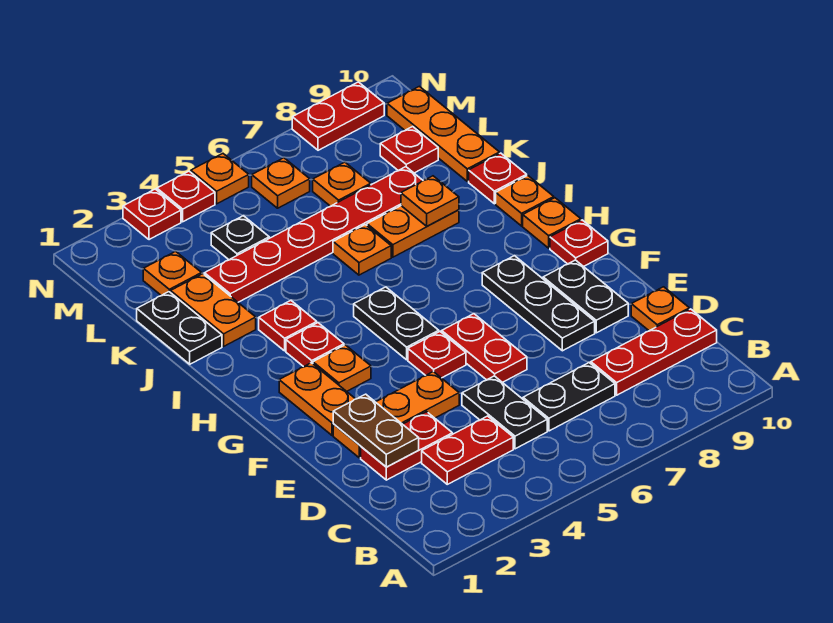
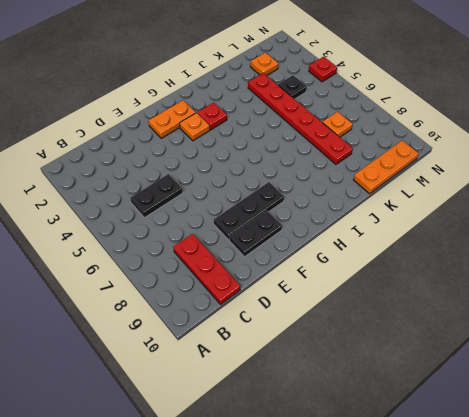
none -> red plate C3:C4 level 1
none -> black plate C6:C7 level 1
none -> red plate D2:D3 level 1
none -> orange plate D10 level 1

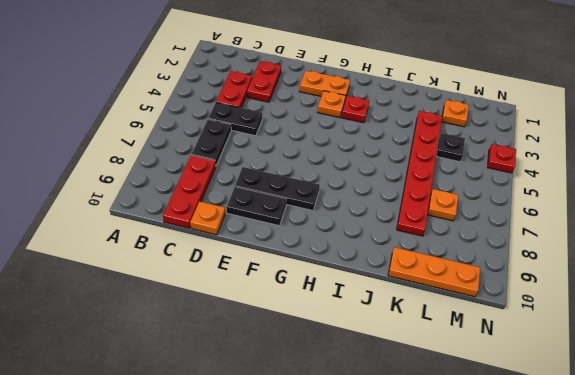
none -> orange plate E2:E4 level 1
none -> red plate E6:F6 level 1
none -> red plate F5 level 1
none -> black plate G5:H5 level 1

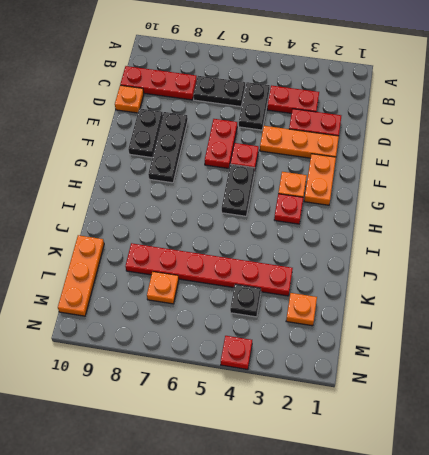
none -> red plate G10 level 1
none -> orange plate H10 level 1
none -> red plate I3 level 1
none -> orange plate I10 level 1

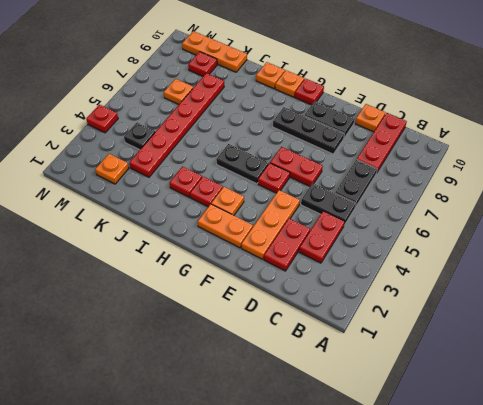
none -> black plate J1:K1 level 1
none -> orange plate J2:K2 level 1
none -> orange plate J6 level 1
none -> orange plate J7:J8 level 1

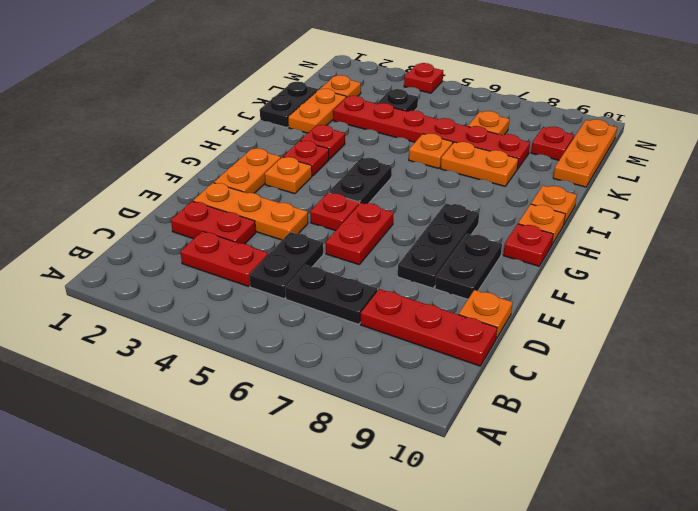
none -> red plate J10 level 1
none -> orange plate M6 level 1
none -> red plate N3 level 1
none -> orange plate N5 level 1

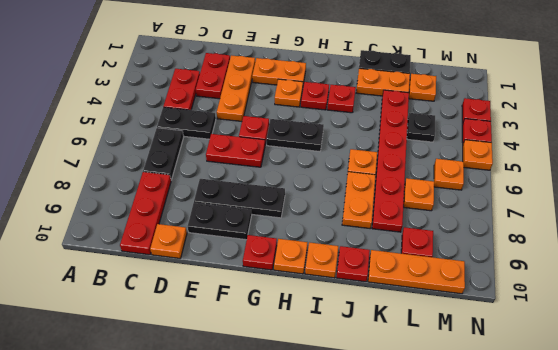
none -> red plate N8:N9 level 1
none -> brown plate D2:E2 level 2
none -> orange plate J8 level 2

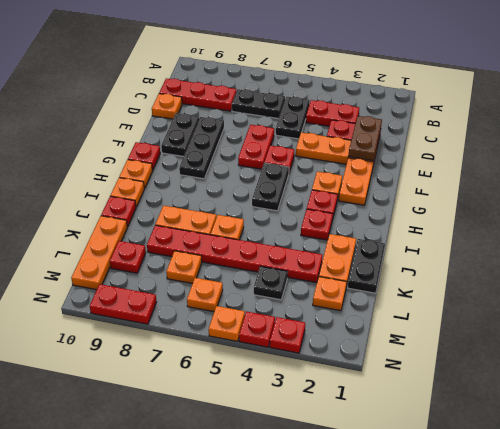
none -> orange plate J8 level 2

